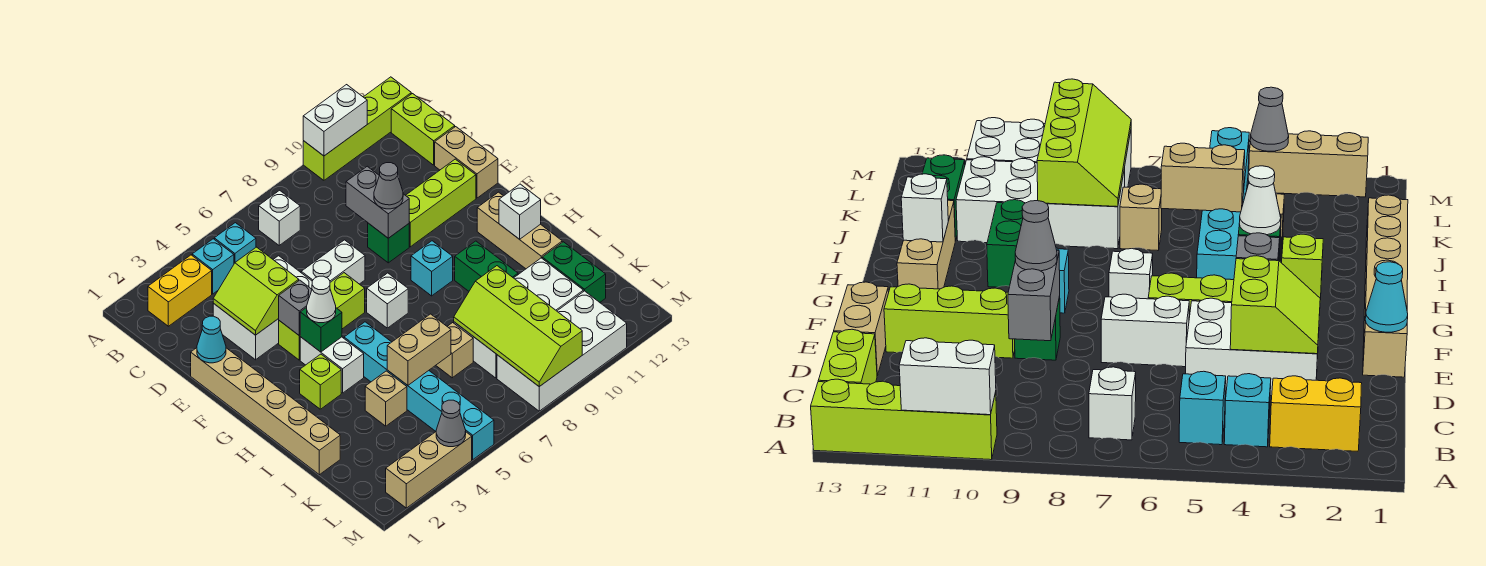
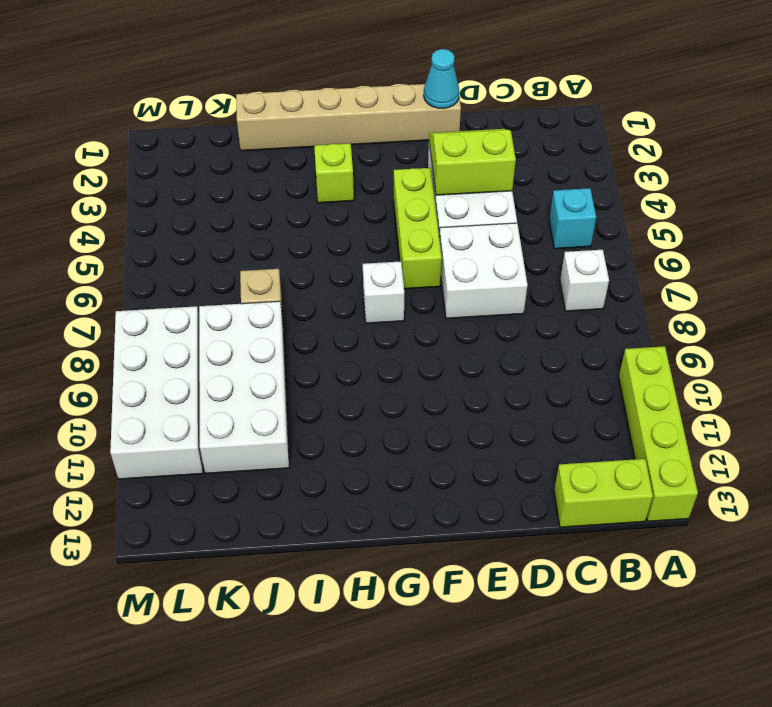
white brick D6:E7 level 1 -> white brick E6:E7 level 1
none -> yellow brick B2:B3 level 1
none -> cyan brick B4 level 1
none -> tan brick D13:E13 level 1
none -> green brick E9 level 1

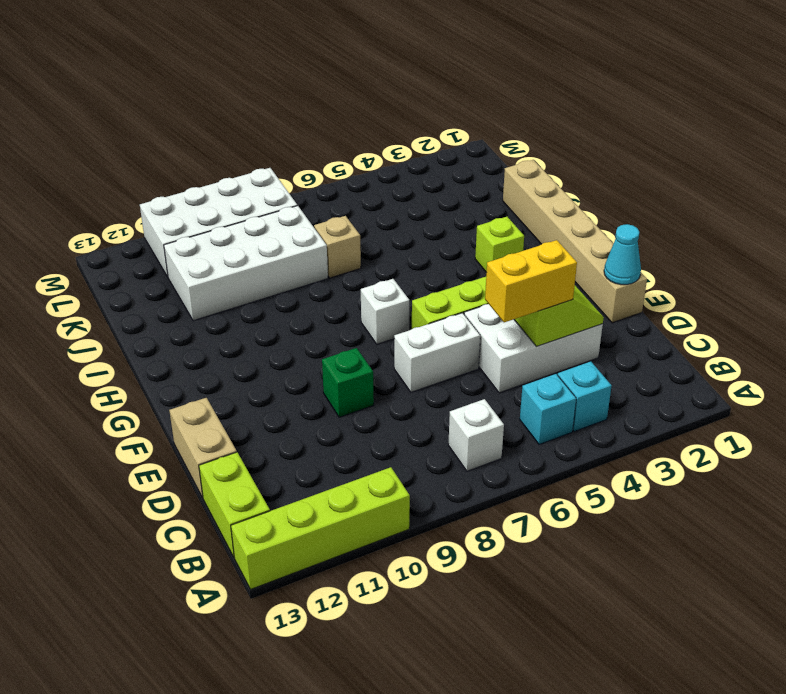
yellow brick D4:D5 level 3 -> yellow brick B2:B3 level 1
none -> lime brick E10:E12 level 1
none -> white brick G4:H4 level 1
none -> cyan brick G9 level 1
none -> tan brick G12:I12 level 1

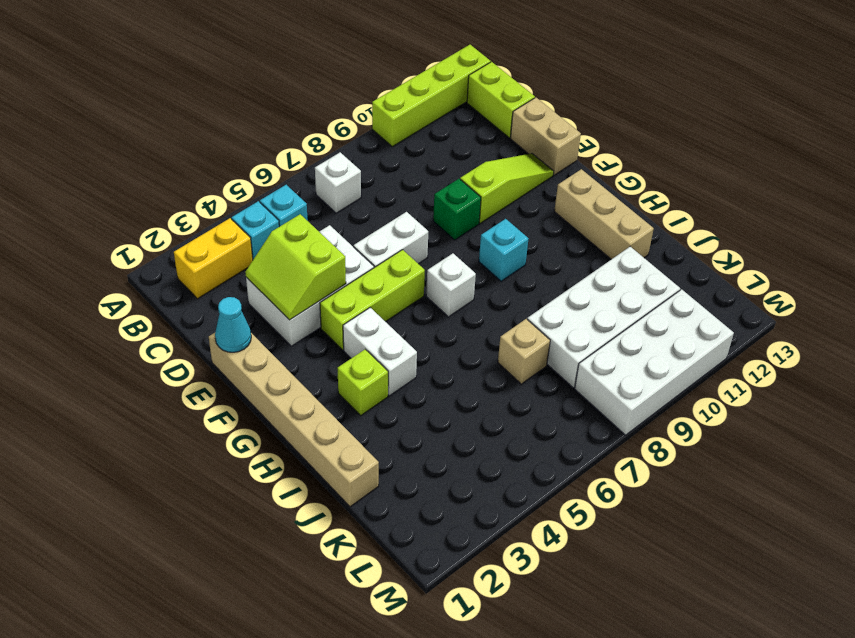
lime slope E10:E12 level 1 top 10 -> lime brick E10:E12 level 1
none -> cyan brick H5:M5 level 1
none -> green brick H10:I10 level 1
none -> tan brick J4 level 1
none -> green brick J12:K12 level 1

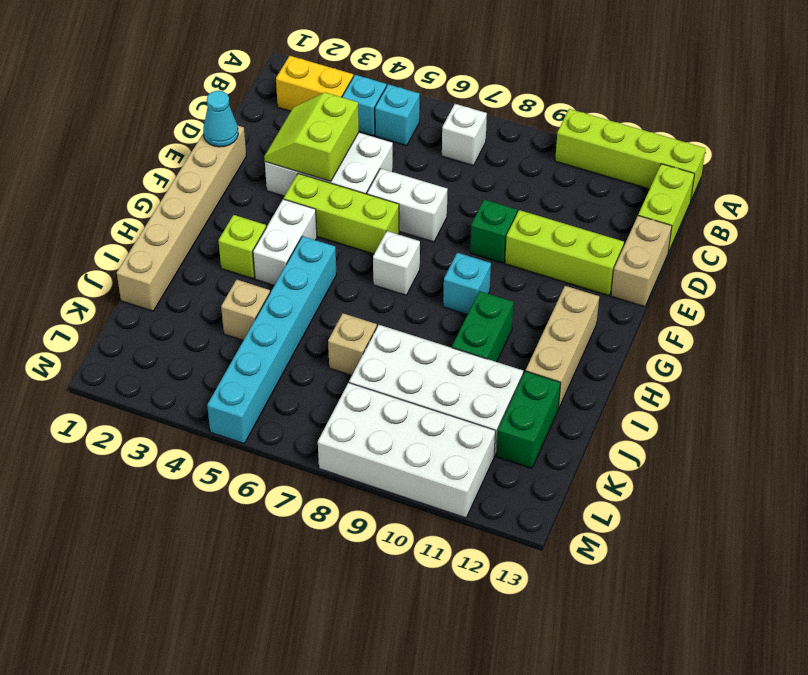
none -> tan brick M2:M4 level 1
none -> white brick A10:A11 level 2
none -> grey brick D9:E9 level 2
none -> grey brick F4 level 2

